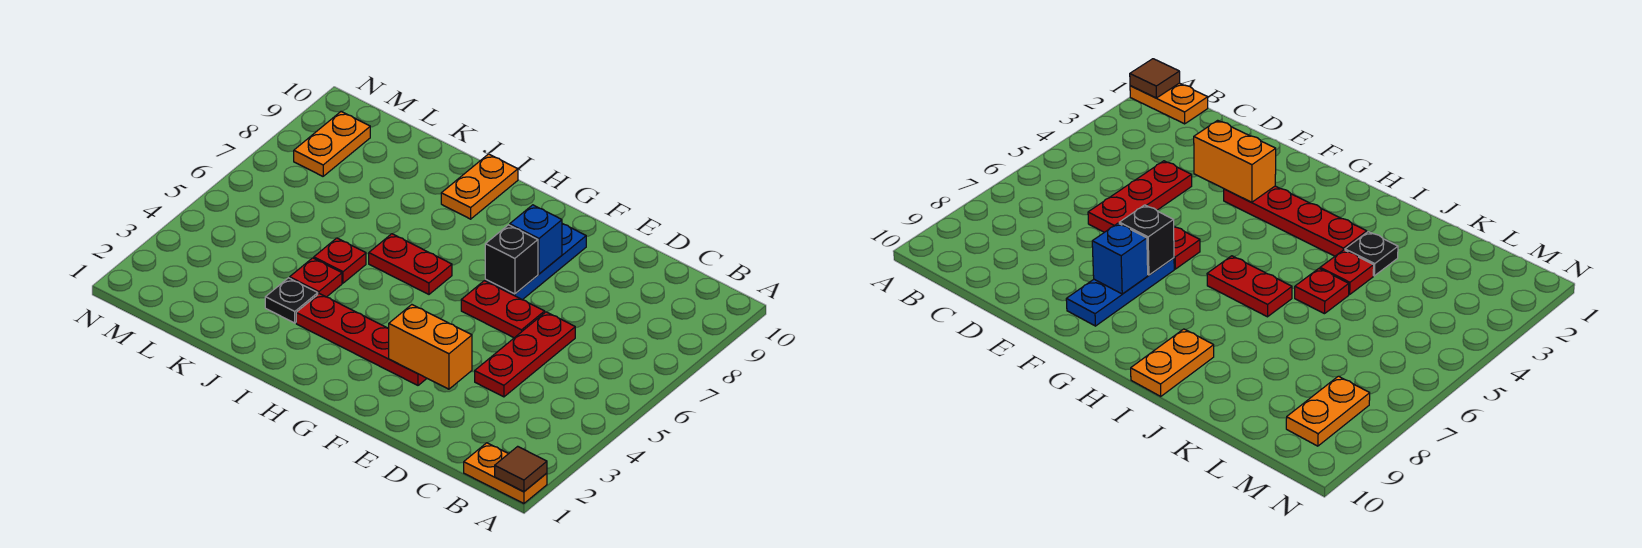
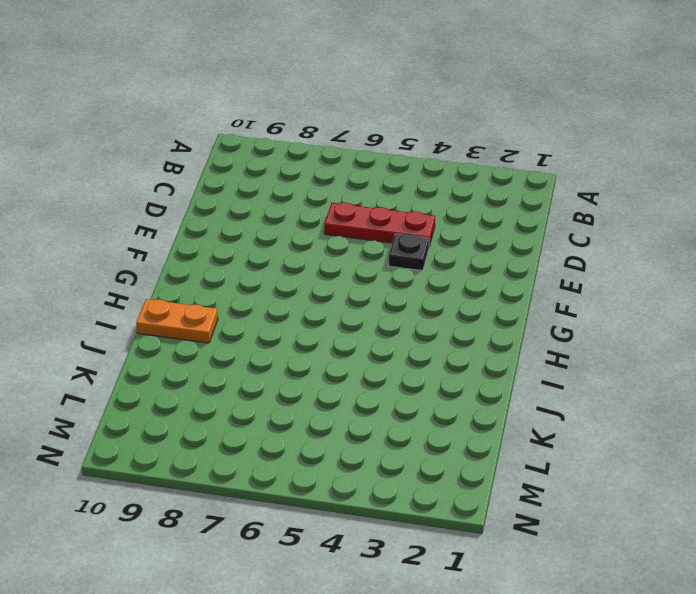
black plate E4 level 1 -> black plate J3 level 1
none -> orange plate A1:B1 level 1
none -> red plate E6:F6 level 1
none -> red plate F3:I3 level 1

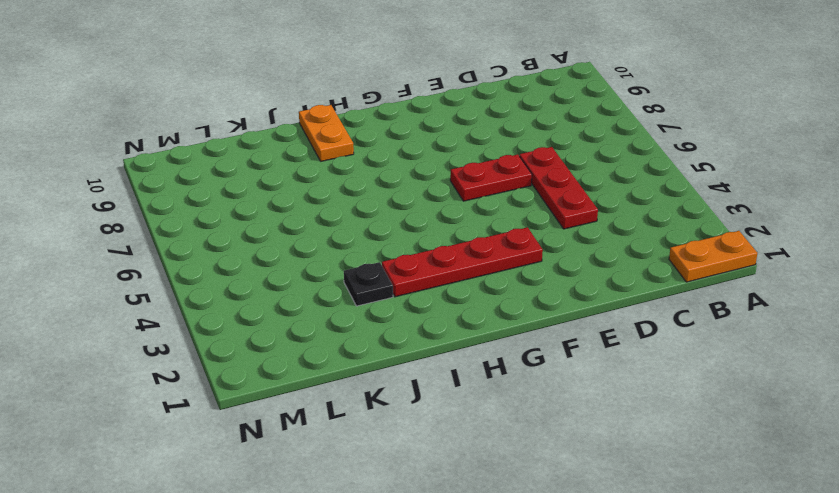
none -> blue plate F7:F9 level 1
none -> red plate H6:I6 level 1
none -> red plate J4 level 1

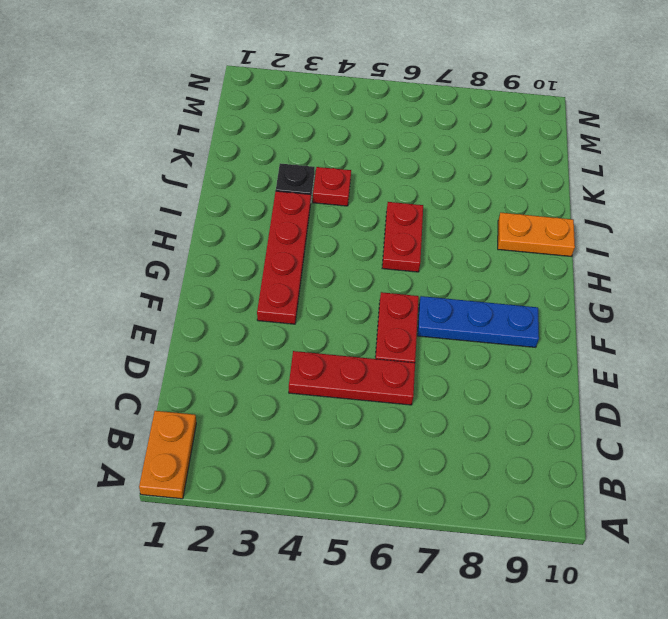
none -> red plate J5 level 1
none -> orange plate M8:M9 level 1
none -> brown tile A1 level 2

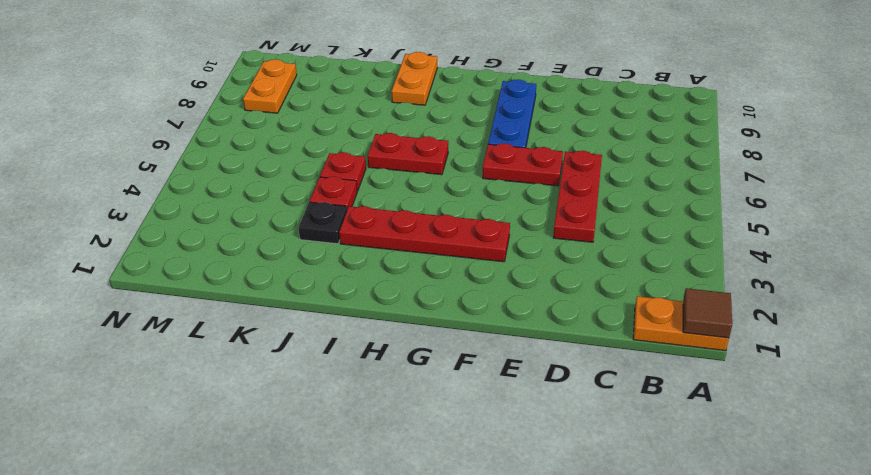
none -> orange brick E3:F3 level 2
none -> black brick F7 level 2
none -> blue brick F8 level 2

